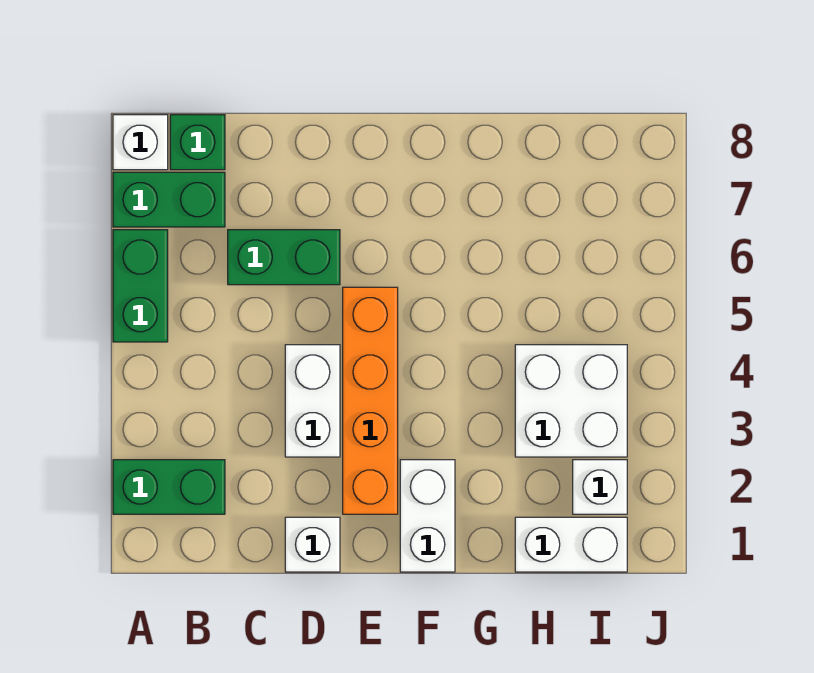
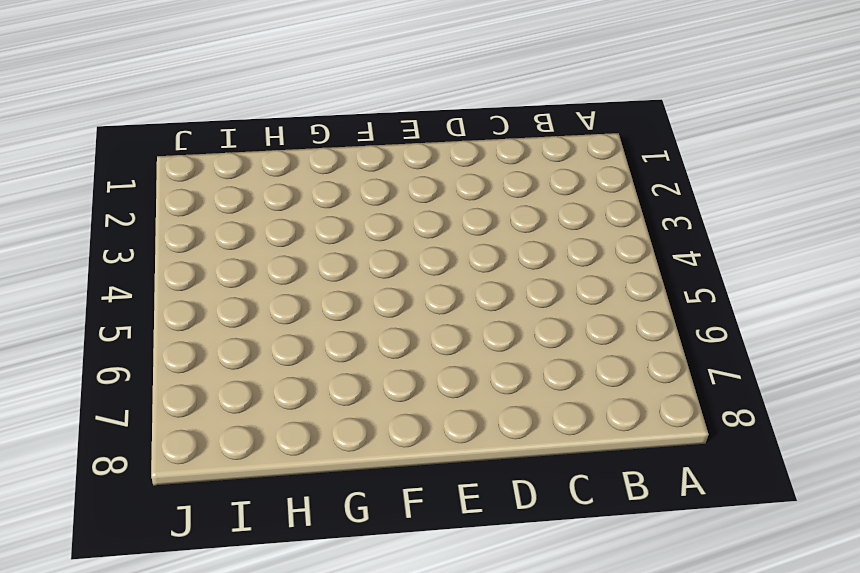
none -> green brick A2:B2 level 1
none -> green brick A5:A6 level 1
none -> green brick A7:B7 level 1

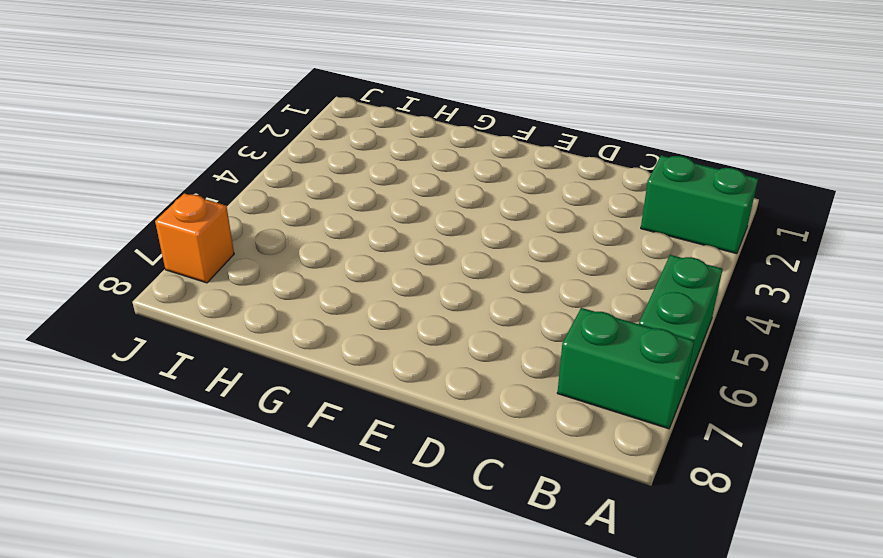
orange brick J7 level 1 -> none
none -> white brick A8 level 1
none -> green brick B8 level 1
none -> green brick C6:D6 level 1

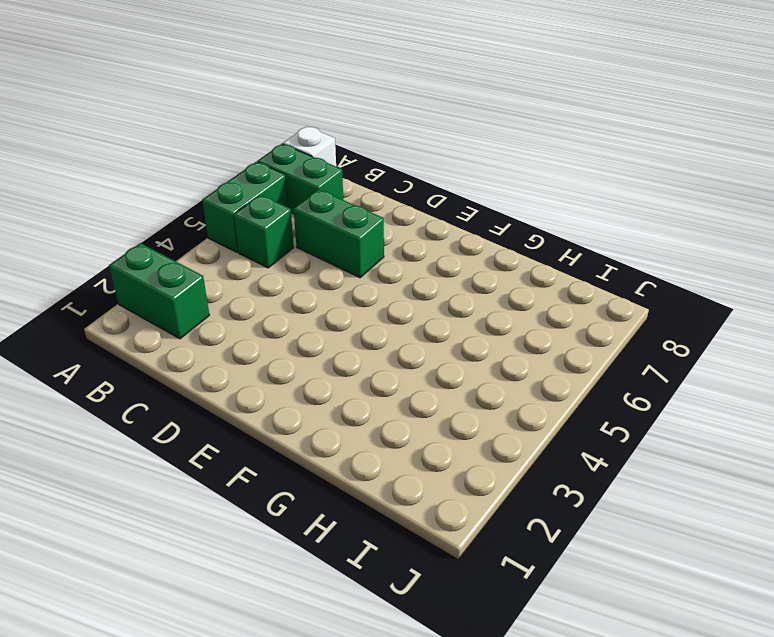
green brick B5 level 1 -> green brick B8 level 1
none -> white brick D1 level 1
none -> white brick D3:D4 level 1
none -> orange brick E2:E5 level 1

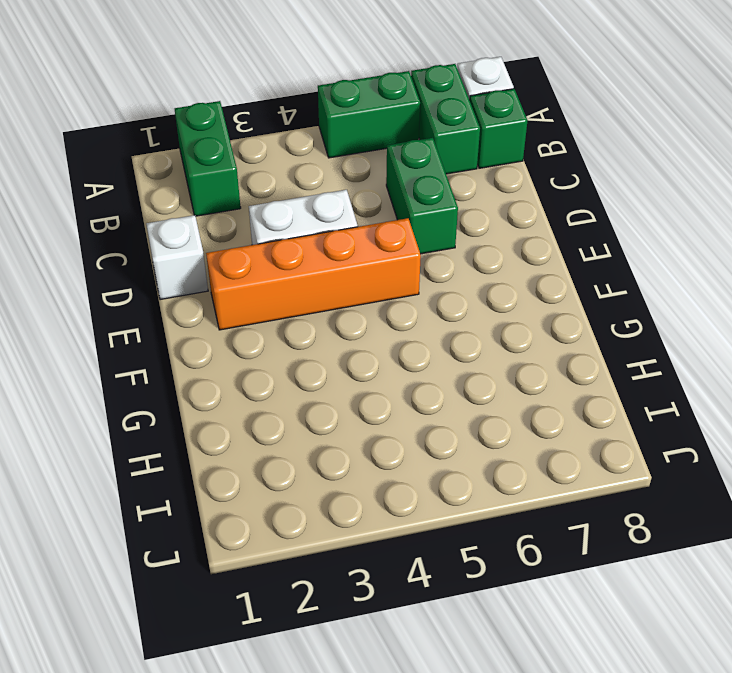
none -> white brick F1:F2 level 1
none -> white brick H1:I1 level 1
none -> white brick H3:I4 level 1

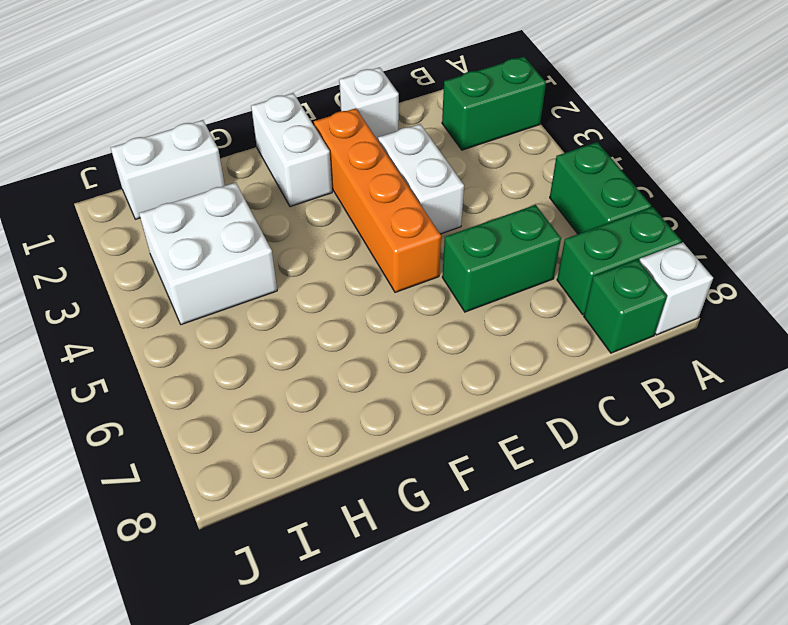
none -> white brick I2 level 1

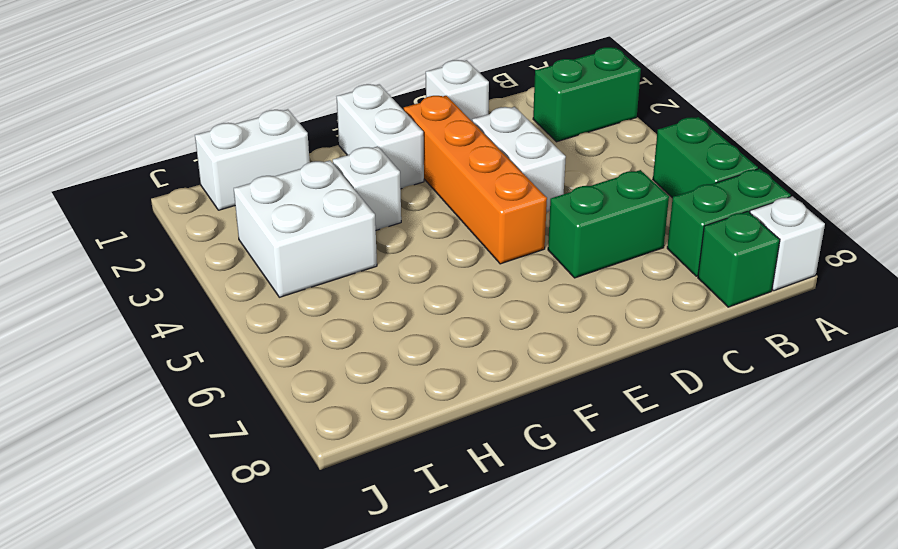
white brick G3 level 1 -> white brick I2 level 1

